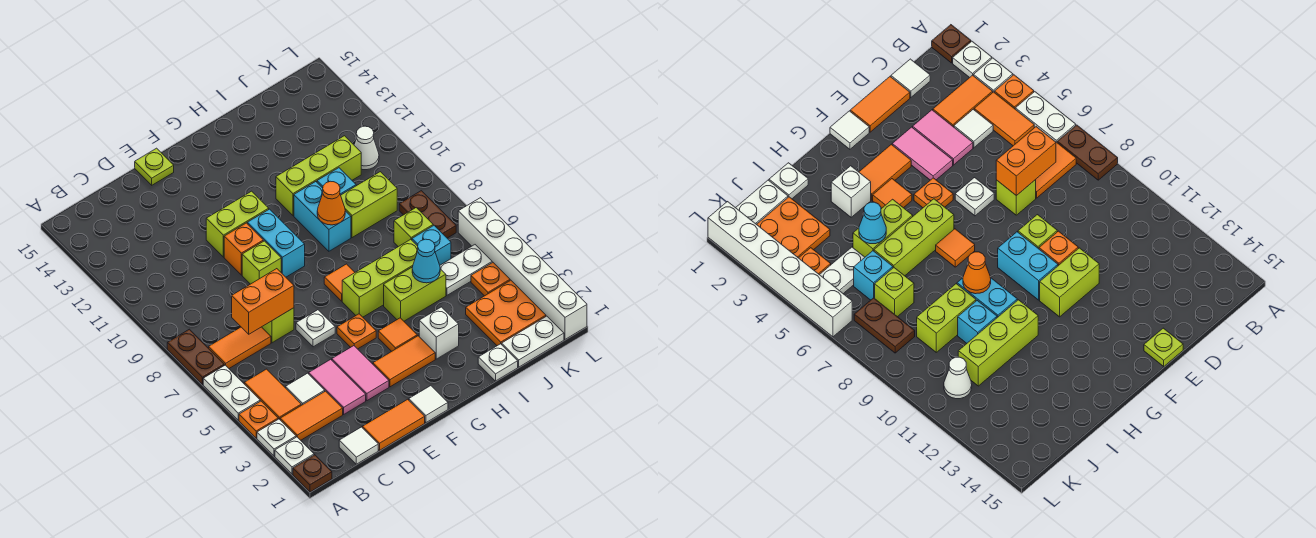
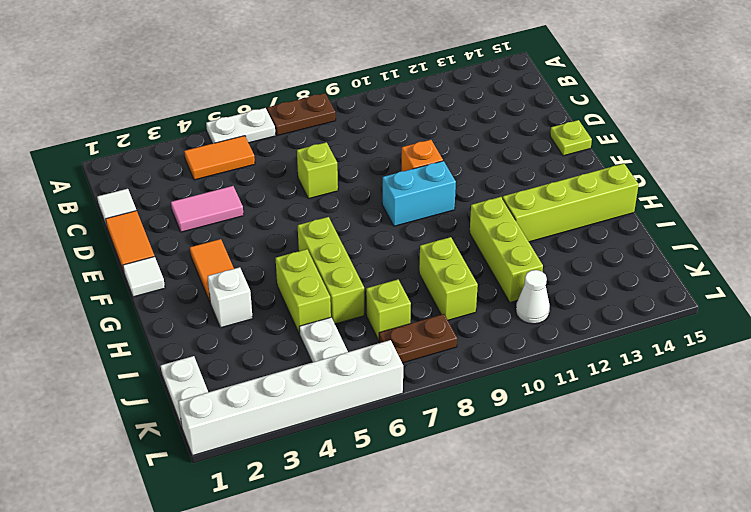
lime brick H12:H15 level 1 -> none
none -> brown plate A1 level 1
none -> white plate A2 level 1
none -> white plate A3 level 1
none -> orange plate A4 level 1

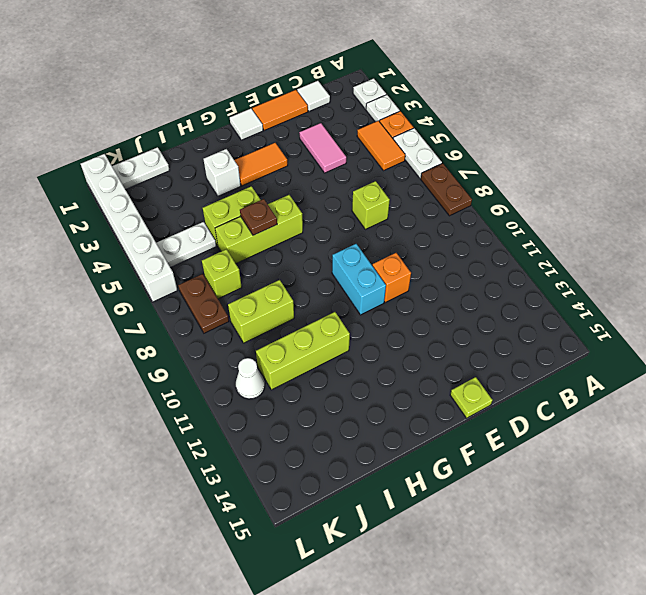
brown plate H6 level 2 -> brown plate A1 level 1
none -> orange tile B3:C3 level 1
none -> orange tile B7:C7 level 1
none -> white tile C4 level 1
none -> pink tile E3:E4 level 1

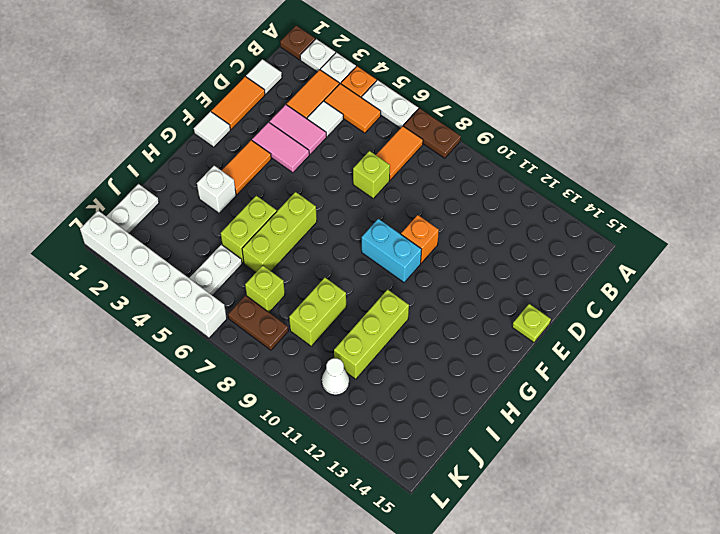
none -> white plate E6 level 1
none -> lime brick E9 level 1
none -> lime brick E11:F11 level 1
none -> orange plate F5 level 1

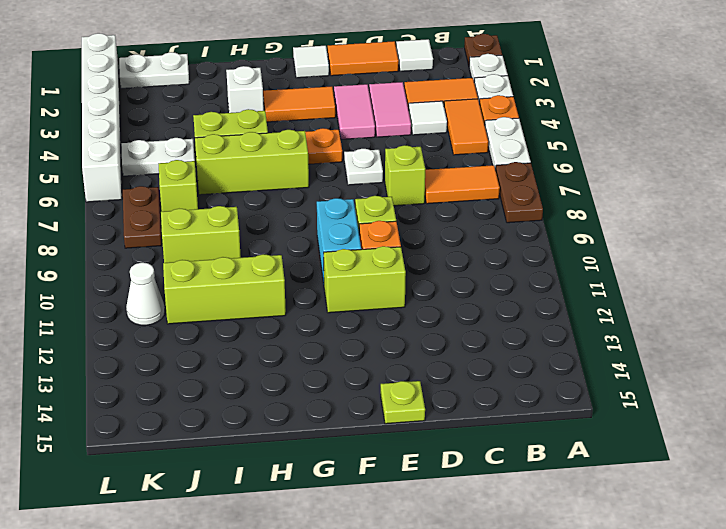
none -> orange tile G4 level 1
none -> orange tile G7 level 1
none -> cyan brick H9:H10 level 1
none -> white plate I1 level 1

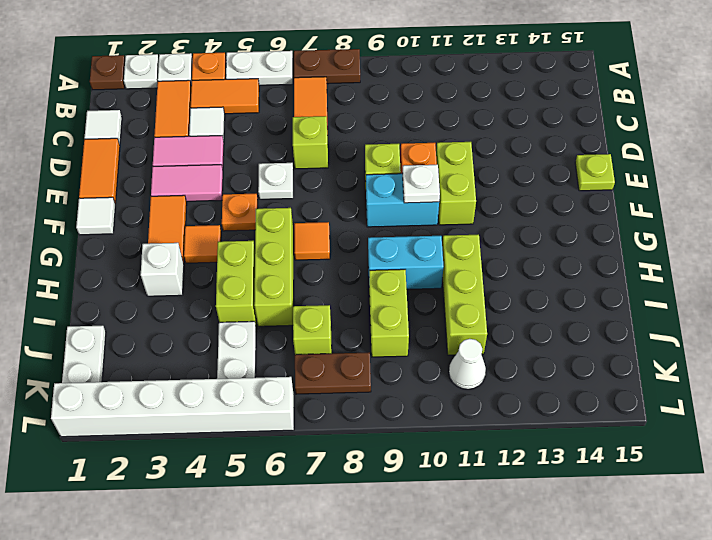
white plate F10 level 2 -> white plate I1 level 1
none -> cyan brick I10 level 1
none -> orange plate J2:K3 level 1
none -> cyan brick J6 level 1
none -> orange plate K4 level 1

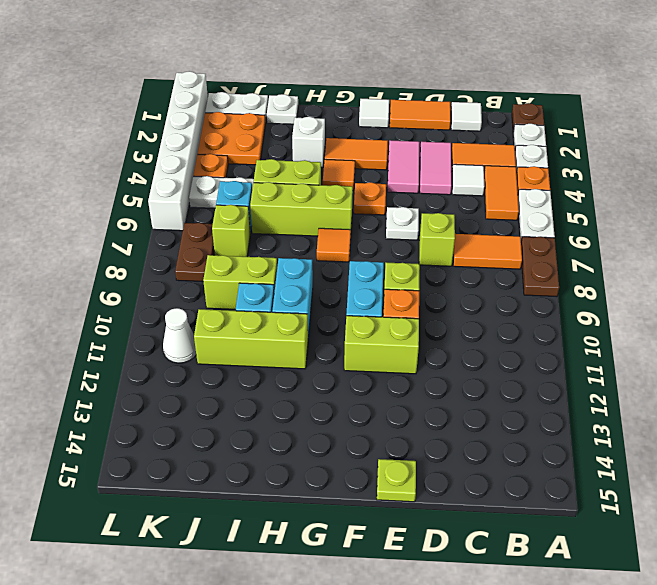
none -> orange brick C7:D7 level 2
none -> orange cone H9 level 2
none -> cyan cone I5 level 2

